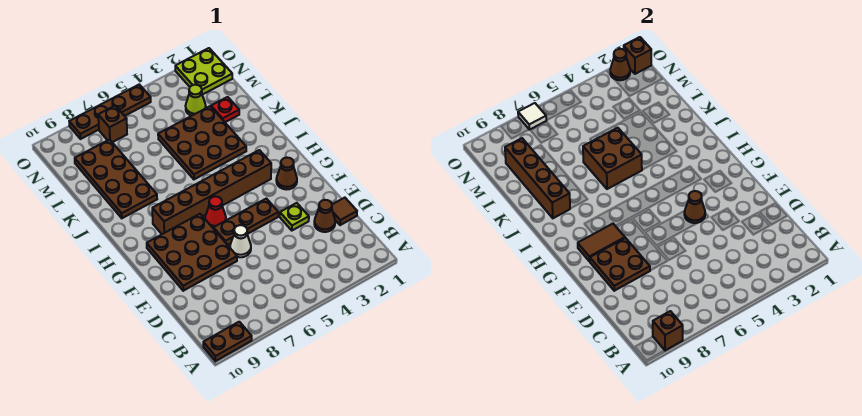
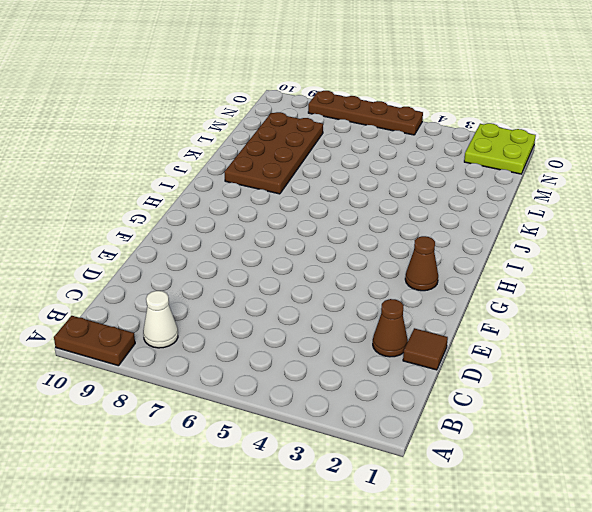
white cone B8 level 1 -> white cone E6 level 1
none -> lime plate E3 level 1
none -> brown plate E7:G9 level 1
none -> brown plate F4:F6 level 1

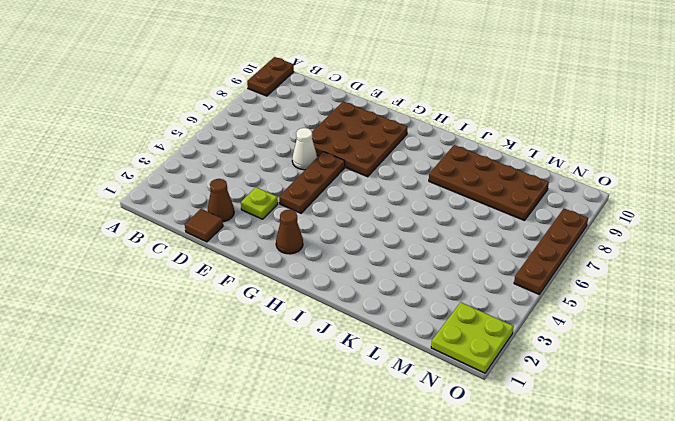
none -> red cone G6 level 1
none -> brown brick H3:H8 level 1
none -> brown plate J3:L5 level 1

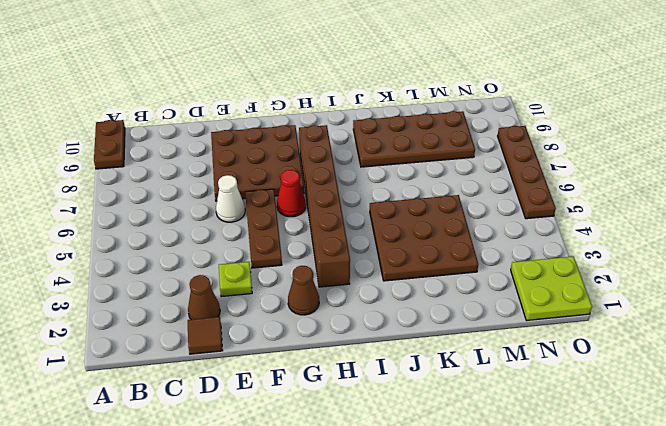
none -> red plate L2 level 1
none -> lime cone M3 level 1
none -> brown brick N7 level 1

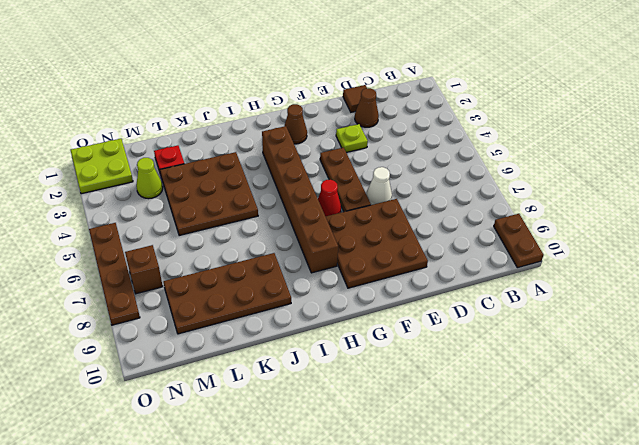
none -> brown brick A9 level 2
none -> brown plate E8:F9 level 2
none -> brown cone F4 level 2

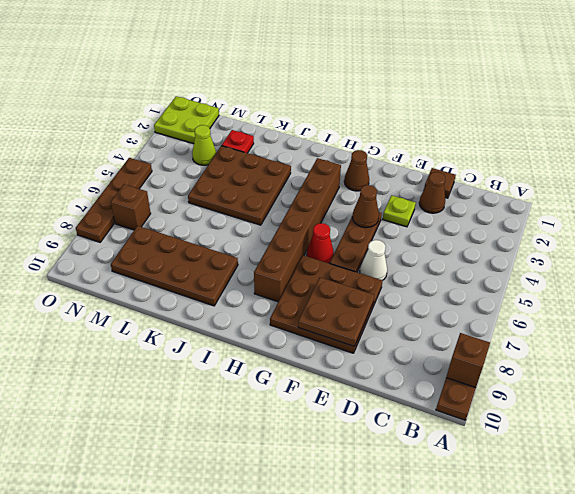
none -> brown tile G8:G9 level 2
none -> brown brick J5:K6 level 2
none -> brown brick J9:M9 level 2

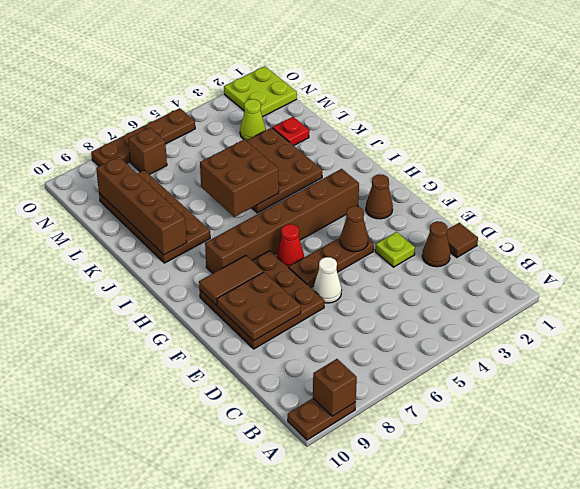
none -> brown brick O1 level 2
none -> brown cone O2 level 2
none -> white tile O7 level 2

